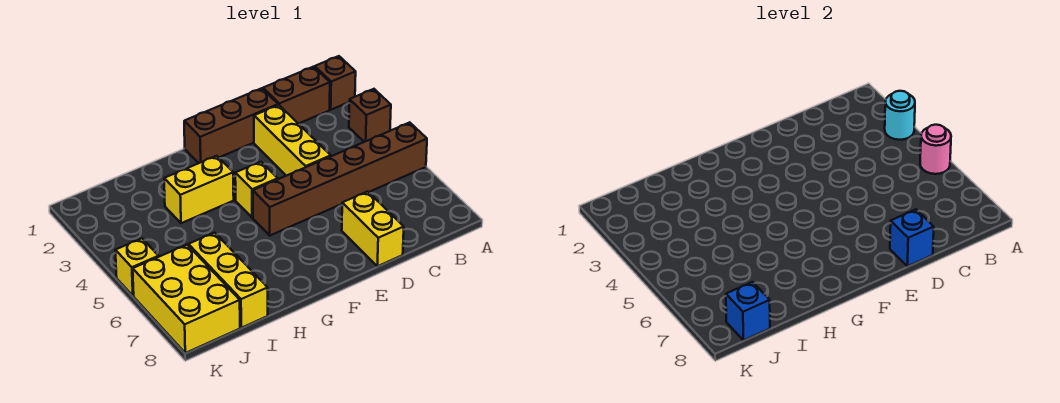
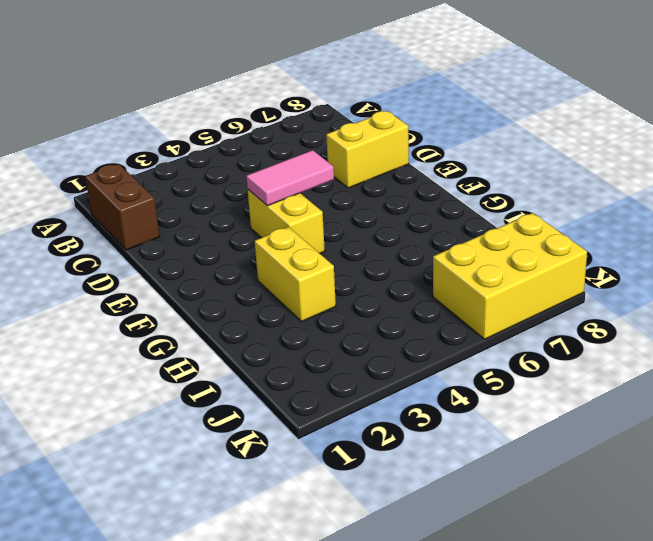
yellow brick E4:F4 level 1 -> yellow brick F4 level 1
pink tile E4:E5 level 2 -> none
none -> brown brick A1 level 1
none -> brown brick A3 level 1
none -> brown brick A5:F5 level 1

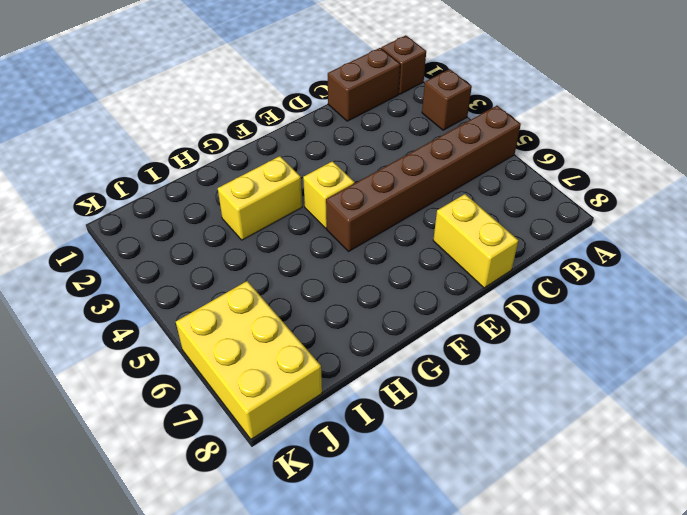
none -> brown brick D1:F1 level 1
none -> yellow brick D2:D4 level 1
none -> yellow brick I6:I8 level 1

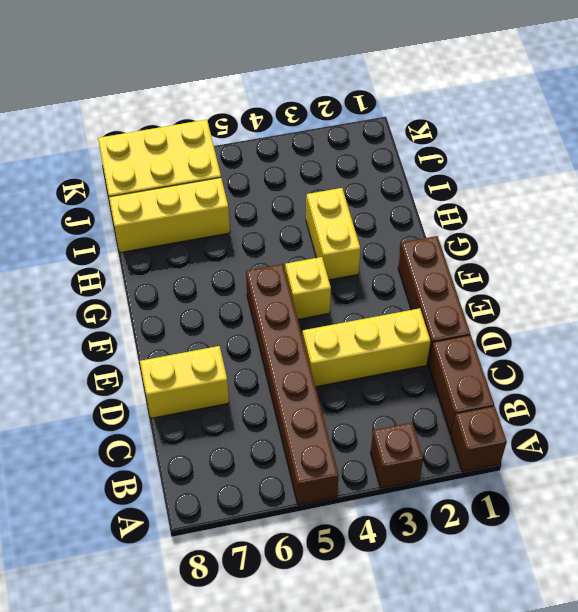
none -> yellow brick K5 level 1
none -> cyan round brick A3 level 2
none -> pink round brick A5 level 2

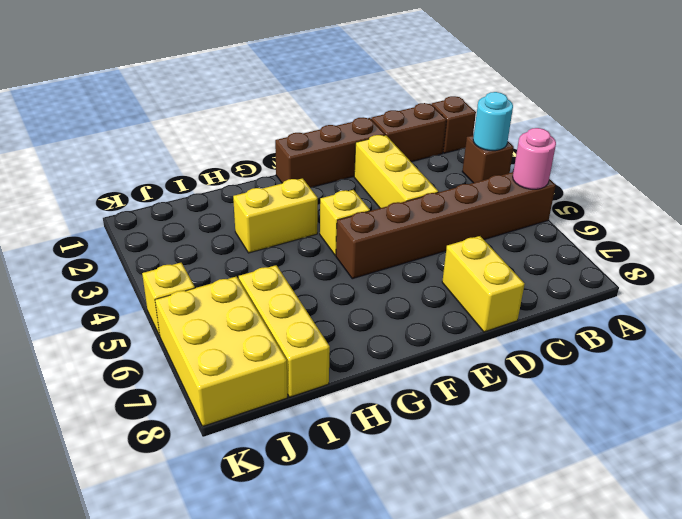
none -> blue brick D8 level 2
none -> blue brick J8 level 2

